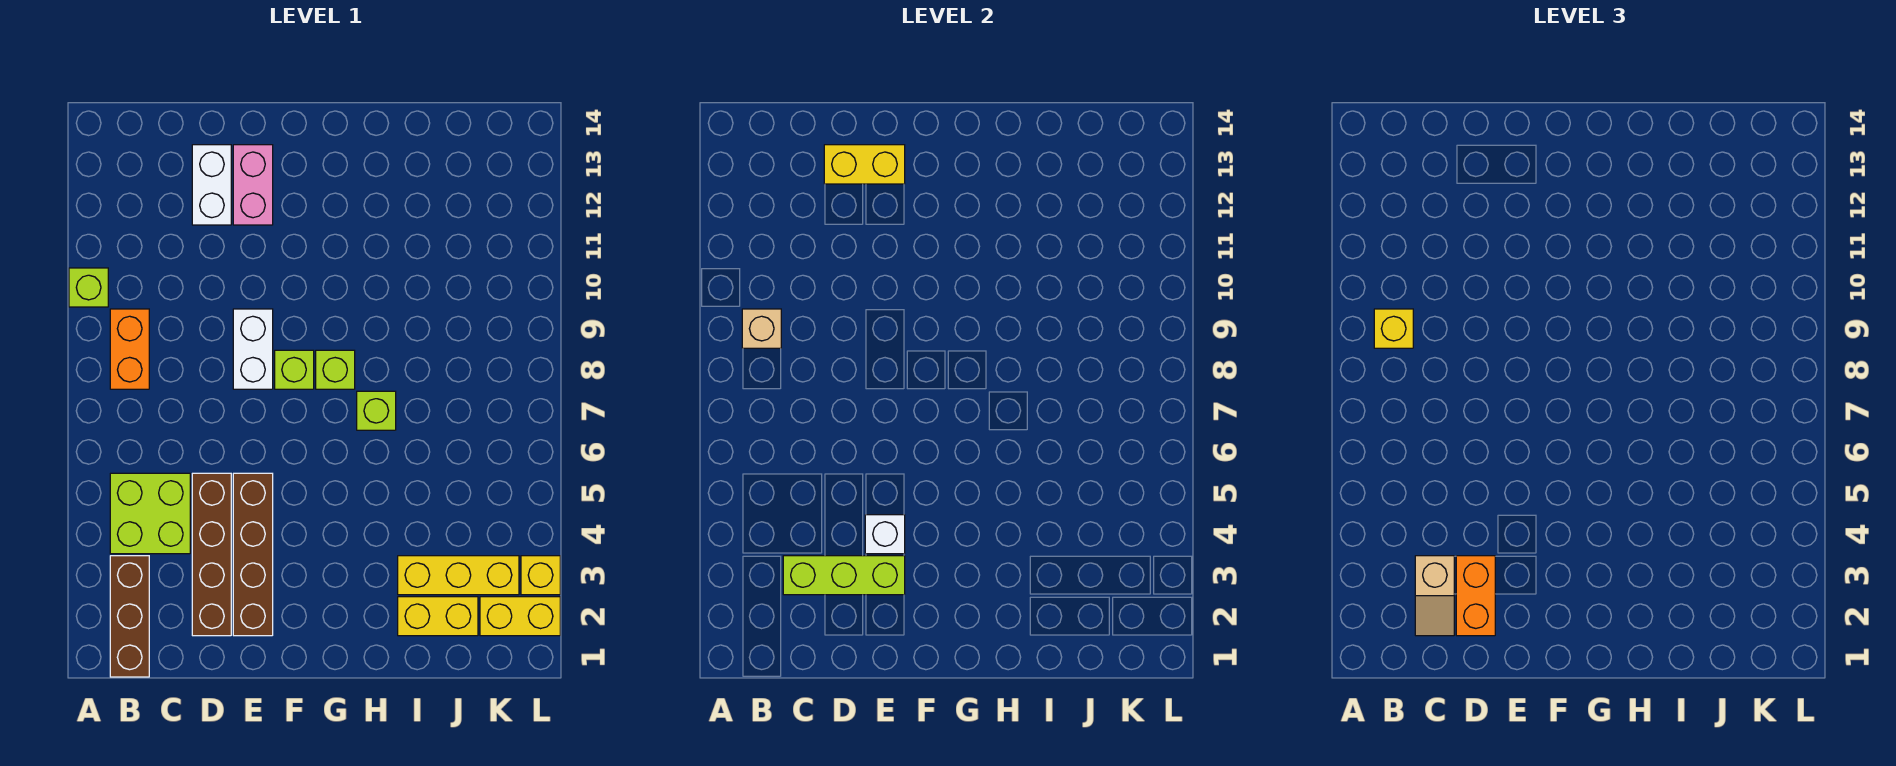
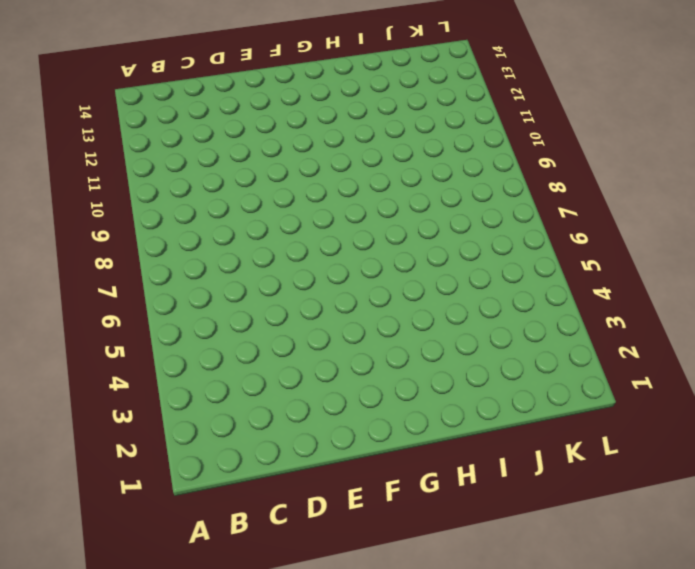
none -> lime brick A10 level 1
none -> brown brick B1:B3 level 1
none -> lime brick B4:C5 level 1

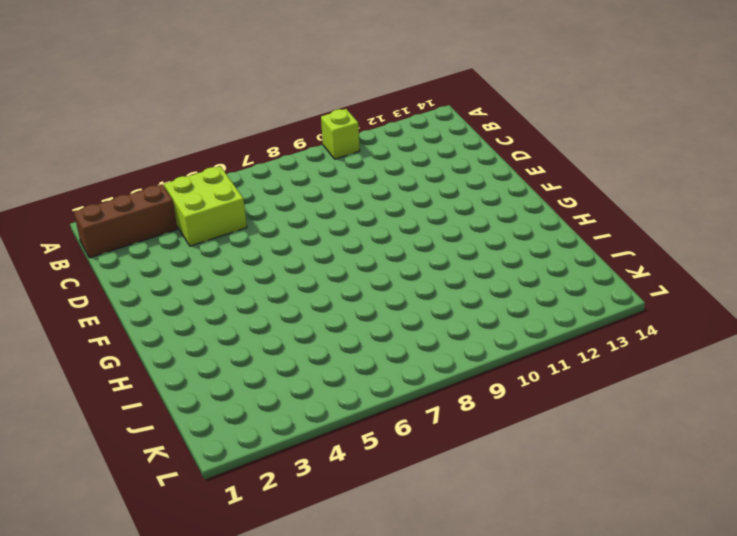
none -> orange brick B8:B9 level 1
none -> brown brick D2:D5 level 1
none -> white brick D12:D13 level 1

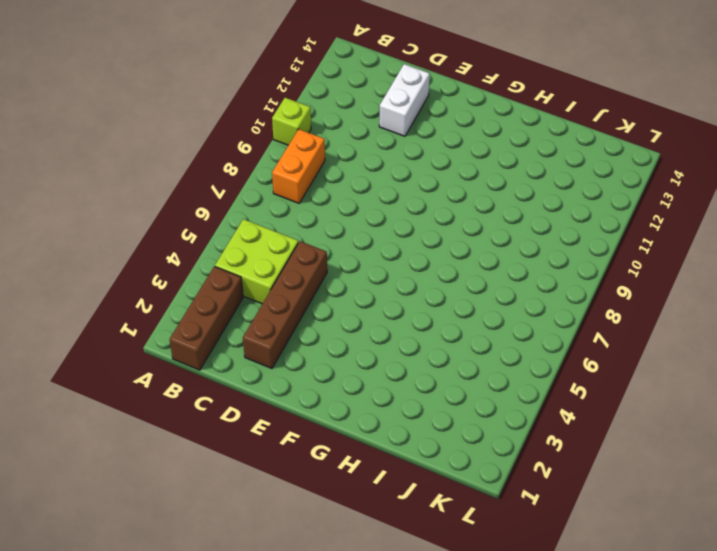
none -> brown brick E2:E5 level 1
none -> white brick E8:E9 level 1
none -> pink brick E12:E13 level 1

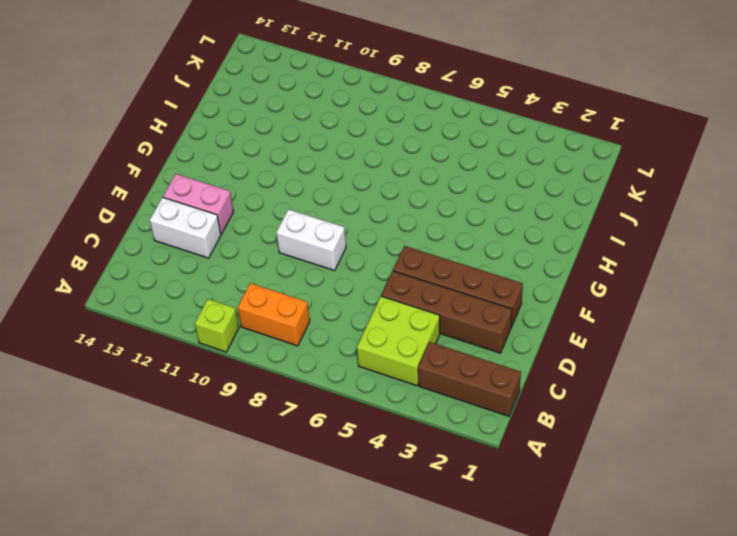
none -> lime brick F8 level 1
none -> lime brick G8 level 1
none -> lime brick H7 level 1

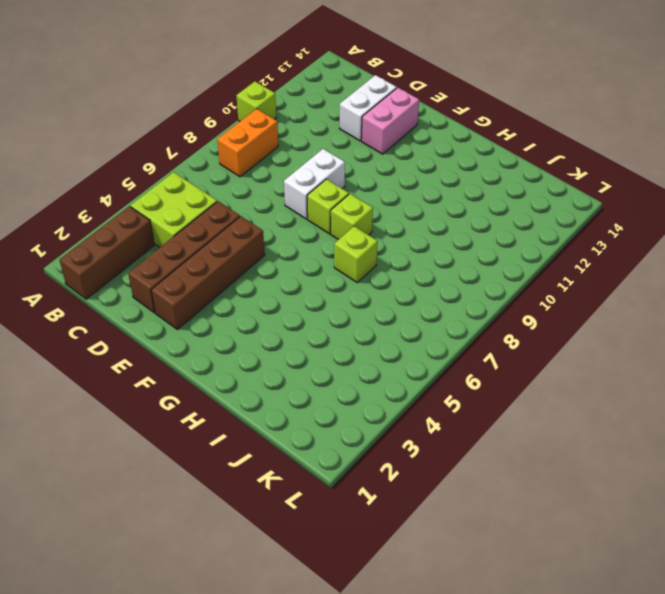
none -> yellow brick I2:J2 level 1
none -> yellow brick I3:K3 level 1
none -> yellow brick K2:L2 level 1

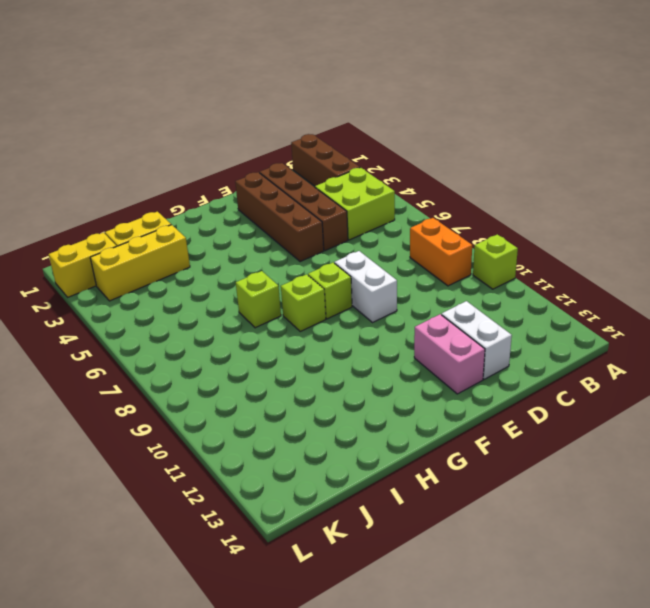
none -> yellow brick L3 level 1
none -> tan brick B9 level 2
none -> lime brick C3:E3 level 2

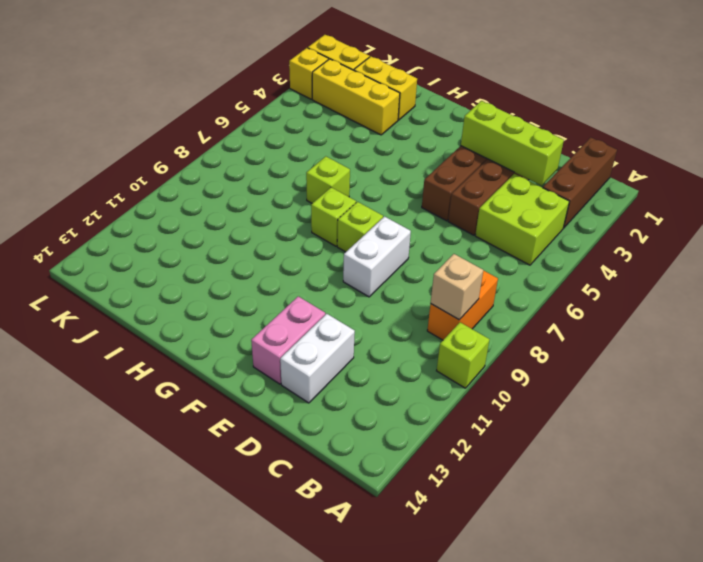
none -> yellow brick D13:E13 level 2
none -> white brick E4 level 2
none -> yellow brick B9 level 3

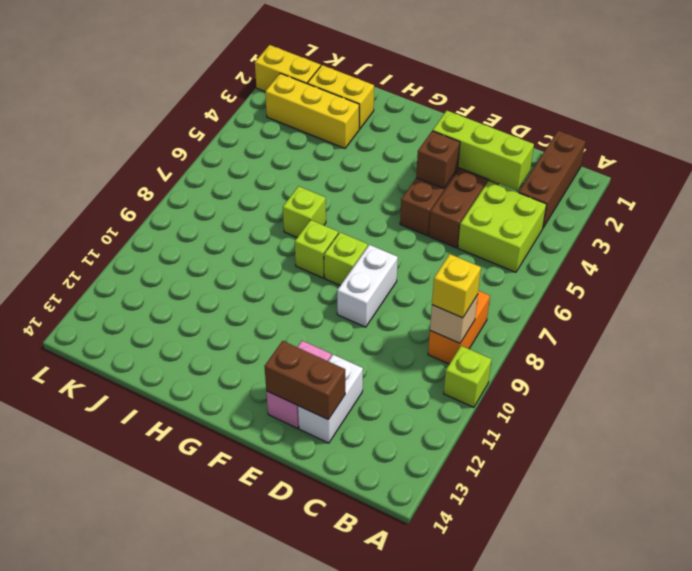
brown brick D13:E13 level 2 -> yellow brick D13:E13 level 2
brown brick E4 level 2 -> white brick E4 level 2
none -> yellow brick L3 level 1
none -> tan slope C2:C3 level 3 top 3
none -> orange brick D2:D3 level 3

